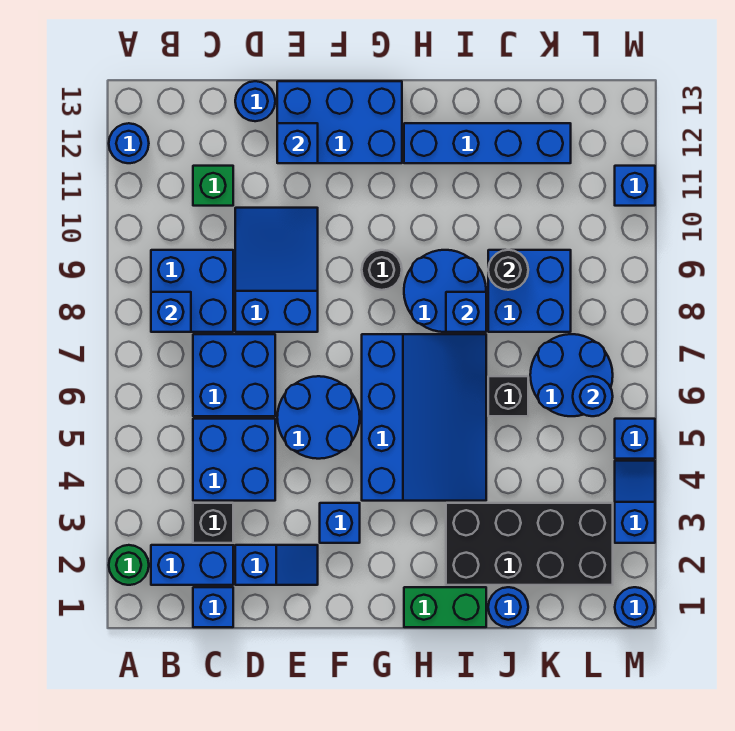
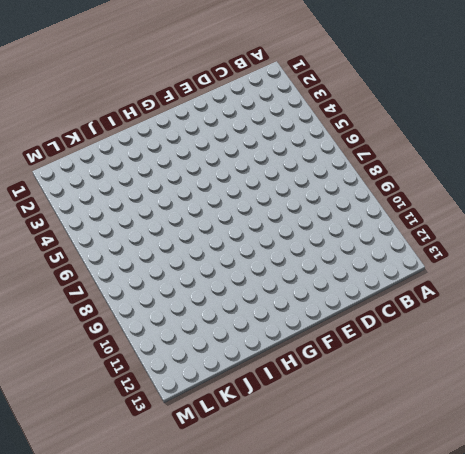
none -> green round brick A2 level 1
none -> blue round brick A12 level 1
none -> blue brick B2:C2 level 1
none -> blue brick B8:C9 level 1

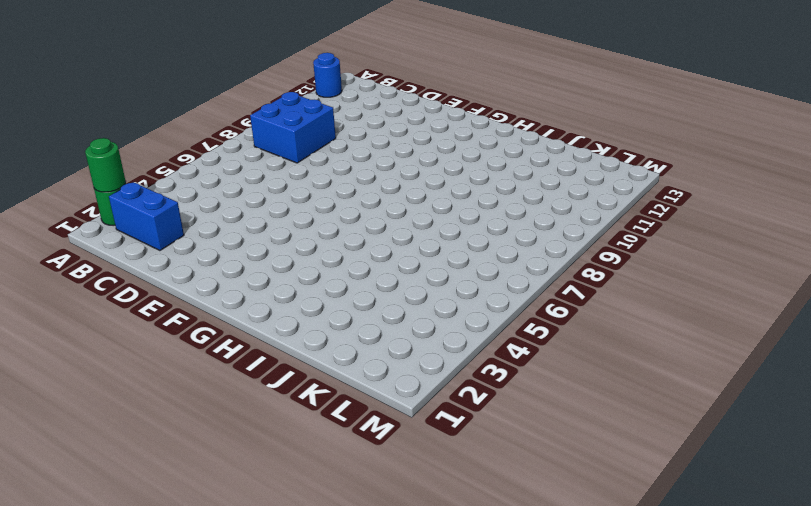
green round brick A2 level 2 -> none
none -> blue brick C1 level 1
none -> black brick C3 level 1
none -> blue brick C4:D5 level 1
none -> blue brick C6:D7 level 1

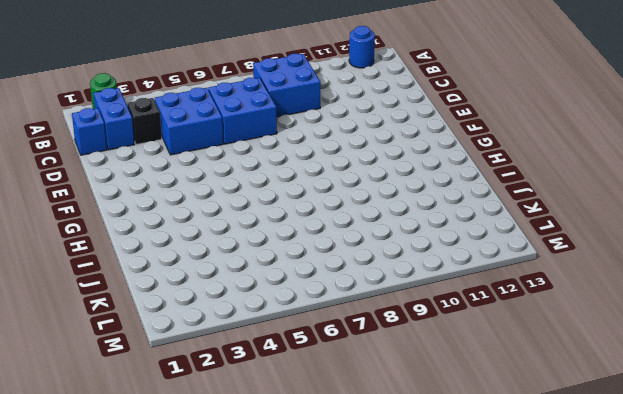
none -> green brick C11 level 1
none -> blue slope D2:E2 level 1 top D
none -> blue slope D8:E10 level 1 top 8
none -> blue round brick D13 level 1

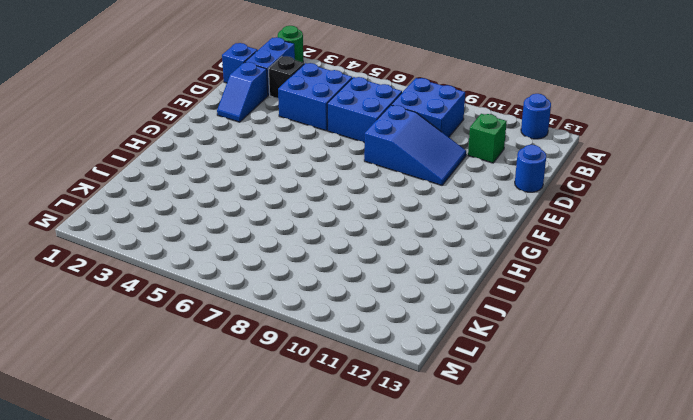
none -> blue round brick E5:F6 level 1
none -> blue brick E12:G13 level 1
none -> blue brick F3 level 1
none -> blue slope G4:I7 level 1 top G

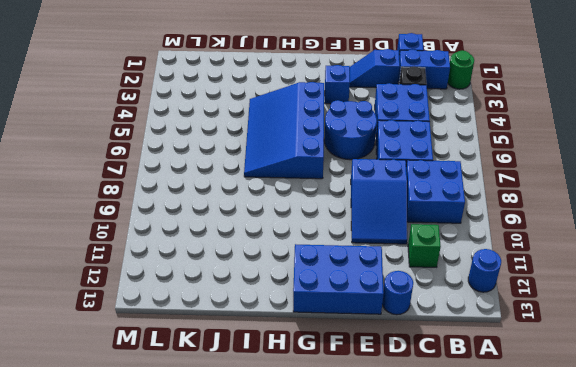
none -> black round brick G9 level 1
none -> green brick H1:I1 level 1
none -> blue round brick H8:I9 level 1
none -> blue brick H12:K12 level 1

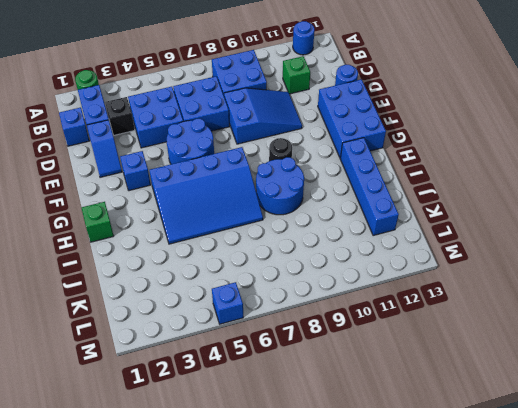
green brick H1 level 1 -> green brick H1:I1 level 1
none -> black brick I2:L3 level 1
none -> blue round brick J1 level 1
none -> black brick J6 level 1
none -> blue brick J8:K9 level 1

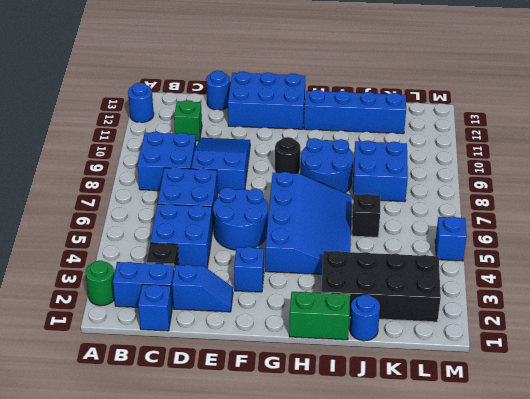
none -> blue round brick K6:L7 level 1
none -> blue round brick M1 level 1
none -> blue slope M3:M4 level 1 top 3
none -> blue brick M11 level 1

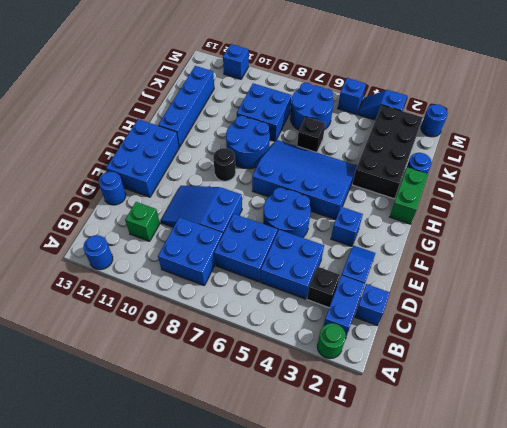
none -> blue brick B8 level 2
none -> blue brick E12 level 2
none -> blue brick I8 level 2
none -> black round brick J9 level 2

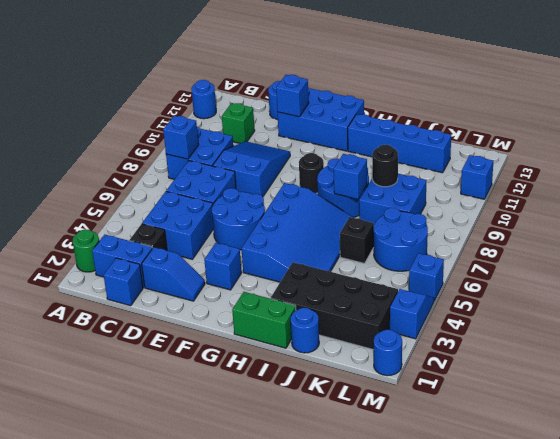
none -> blue round brick L6 level 2

